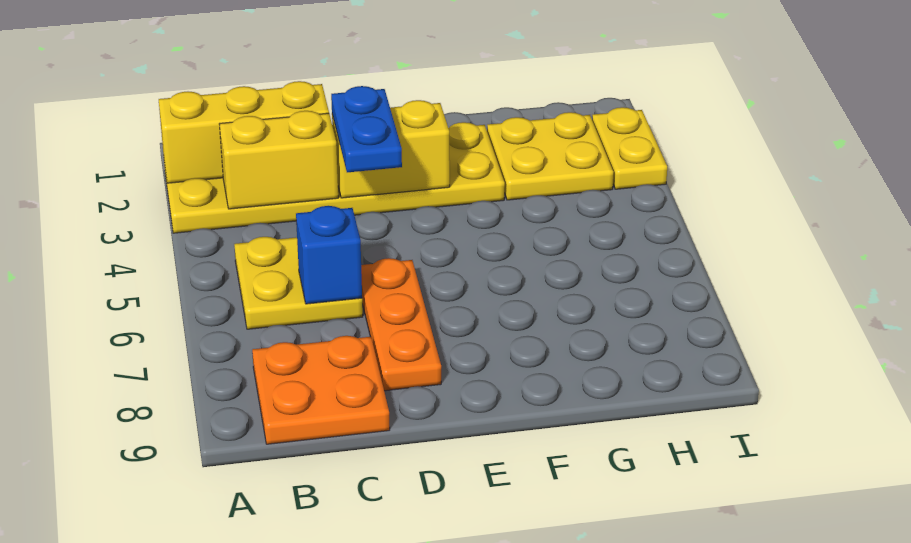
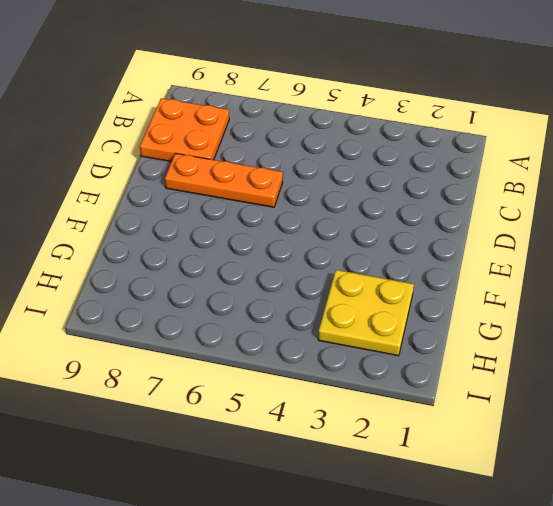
none -> yellow plate A2:F3 level 1
none -> yellow plate B5:C6 level 1

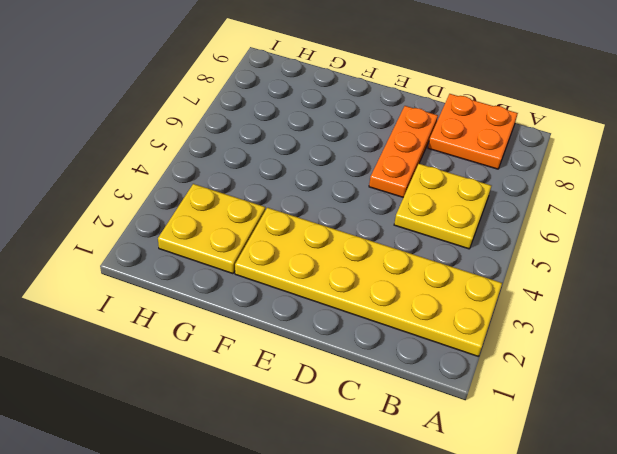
none -> yellow plate I2:I3 level 1
none -> yellow brick A2:C2 level 2

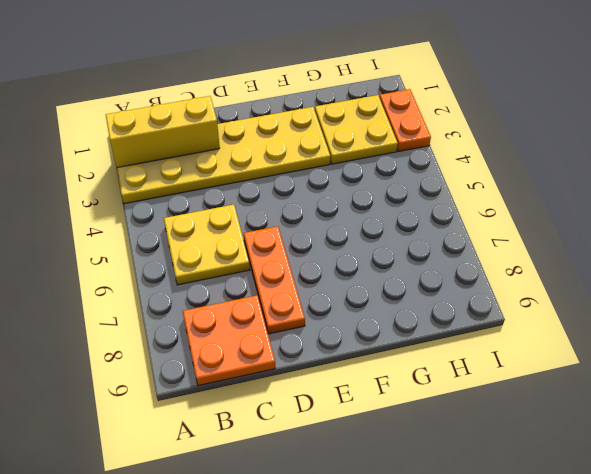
orange plate I2:I3 level 1 -> yellow plate I2:I3 level 1
none -> yellow brick B3:C3 level 2
none -> blue brick C6 level 2

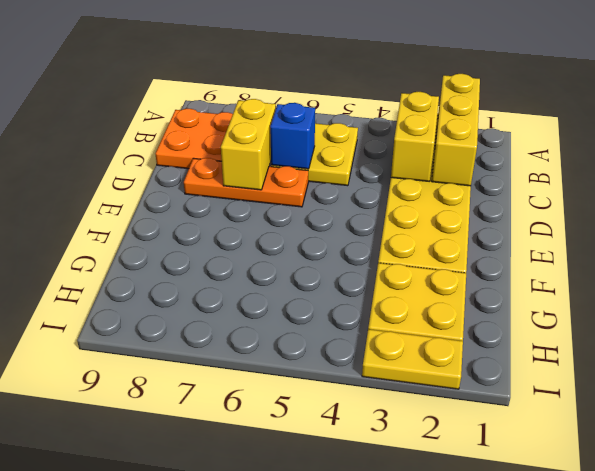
yellow brick C7:D7 level 2 -> yellow brick D3:E3 level 2
none -> blue plate D3:D4 level 3

